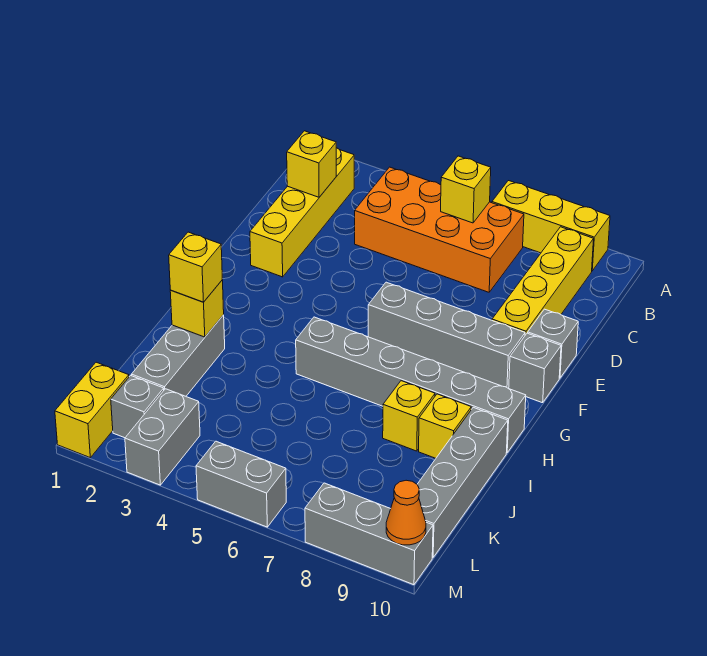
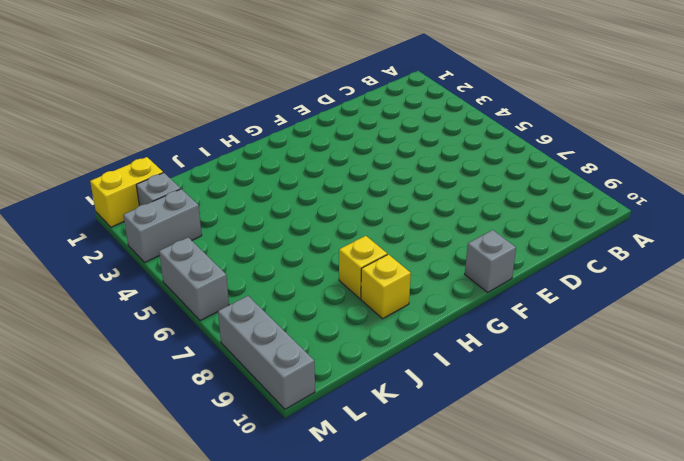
none -> yellow brick A7:A9 level 1
none -> yellow brick B2:E2 level 1
none -> orange brick B4:C7 level 1

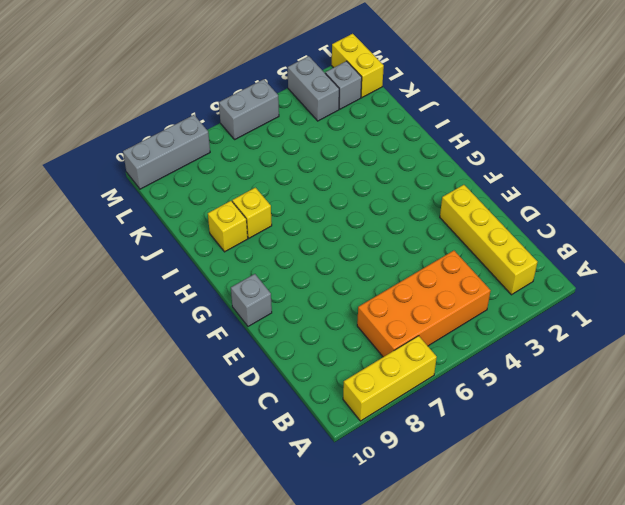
none -> yellow brick B9:E9 level 1
none -> grey brick E10 level 1
none -> grey brick F6:F9 level 1

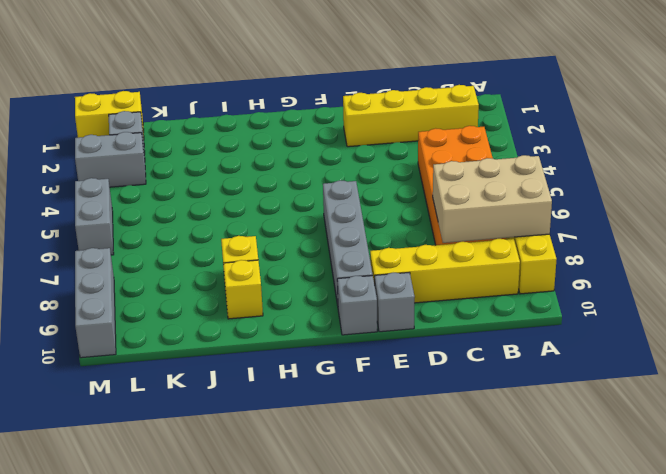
tan brick A7:C8 level 2 -> none
none -> grey brick H5:H10 level 1
none -> grey brick I2:K2 level 1
none -> grey brick I10:L10 level 1

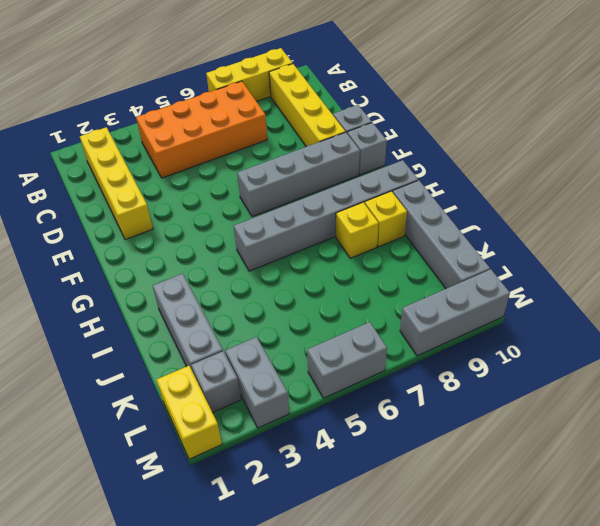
none -> yellow brick B6 level 2
none -> yellow brick C2 level 2
none -> yellow brick I2 level 2

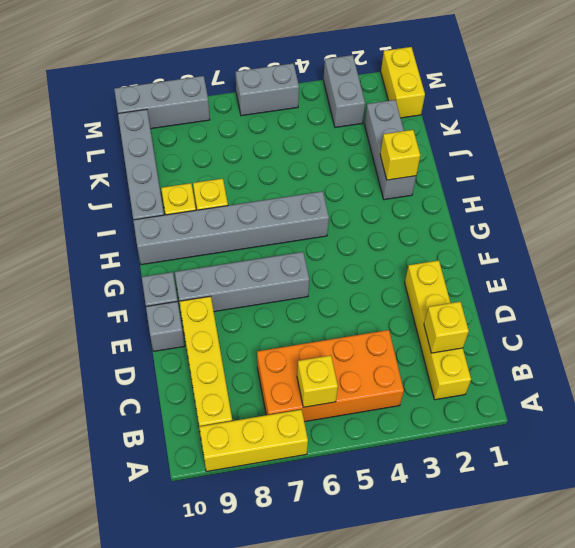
none -> grey brick L2 level 1
none -> orange cone M10 level 2
none -> yellow brick I2 level 3

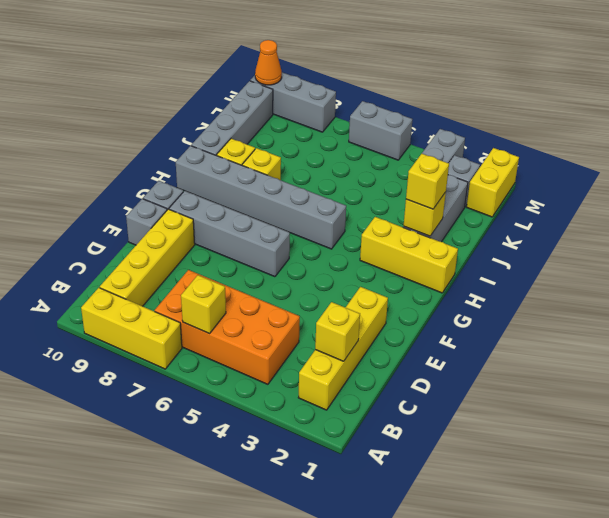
yellow brick H1:H3 level 1 -> none

